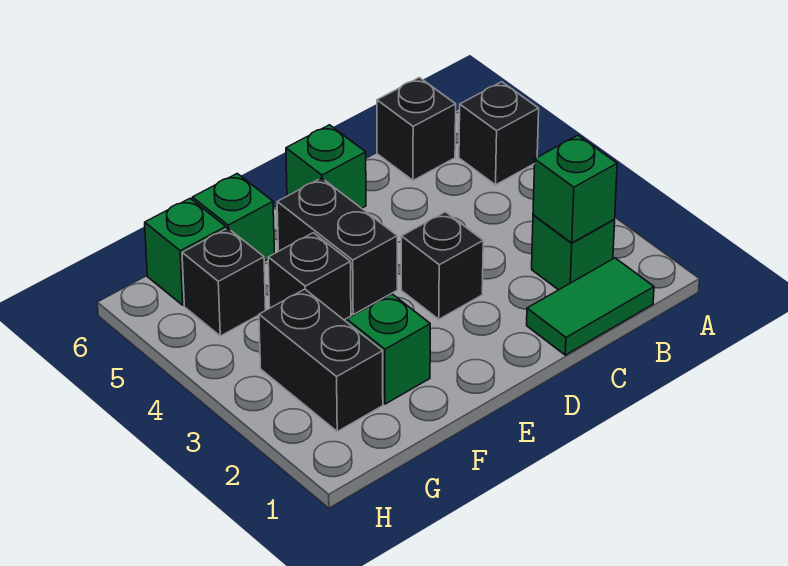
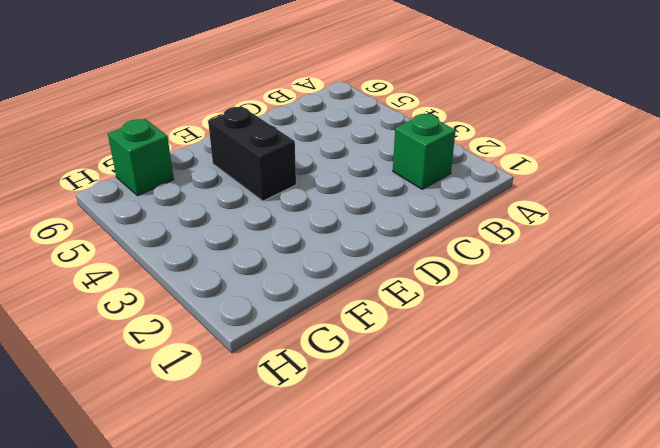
none -> black brick A5 level 1
none -> green tile B1:C1 level 1
none -> black brick B6 level 1

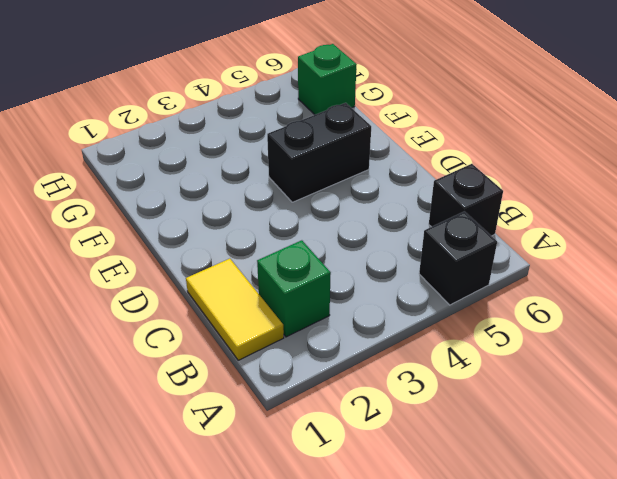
yellow tile B1:C1 level 1 -> green tile B1:C1 level 1
none -> black brick D3 level 1
none -> green brick D6 level 1
none -> green brick F2 level 1

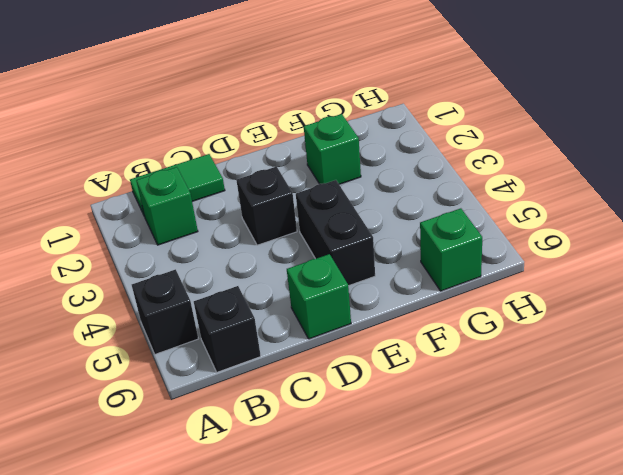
none -> black brick F4 level 1
none -> green brick F6 level 1
none -> black brick G2:G3 level 1

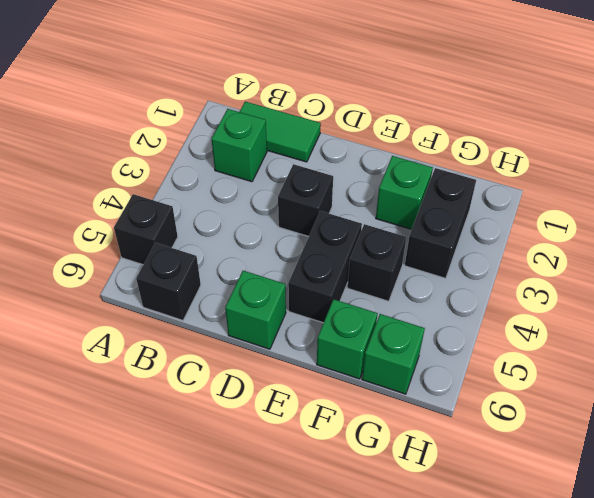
none -> black brick G5 level 1
none -> green brick B2 level 2

